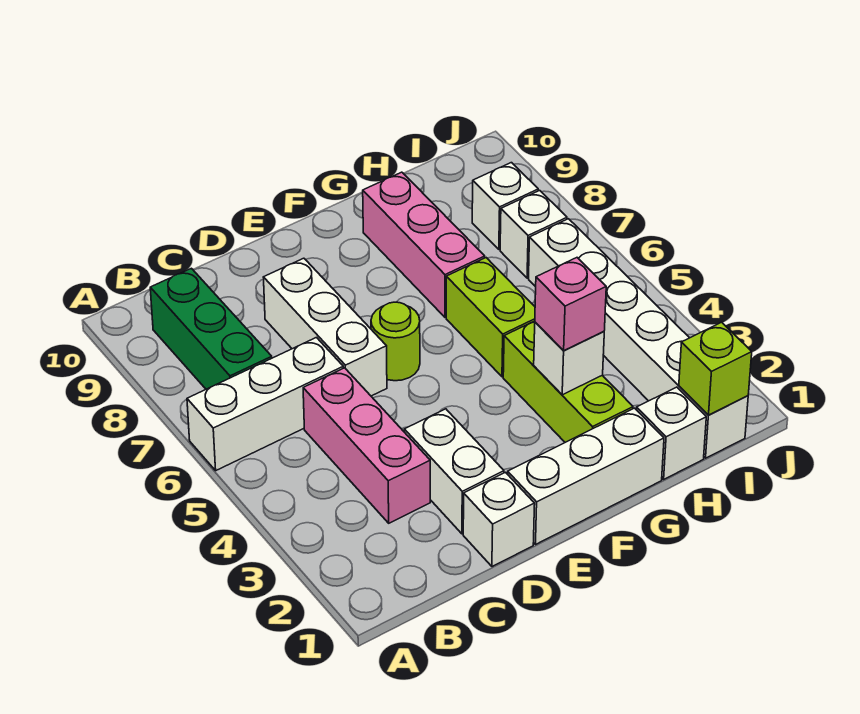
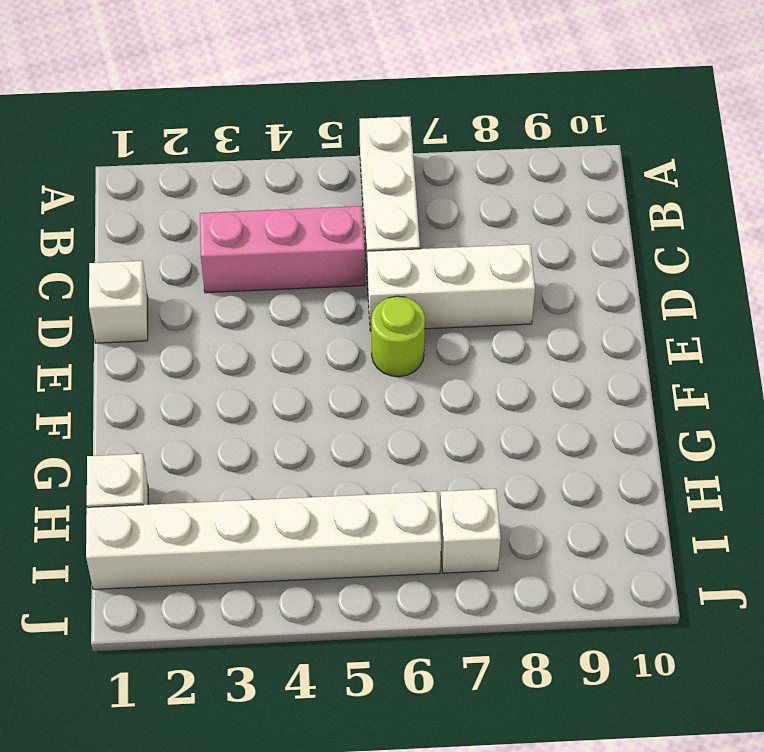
none -> green brick B7:B9 level 1
none -> white brick D2:D3 level 1
none -> white brick E1:G1 level 1

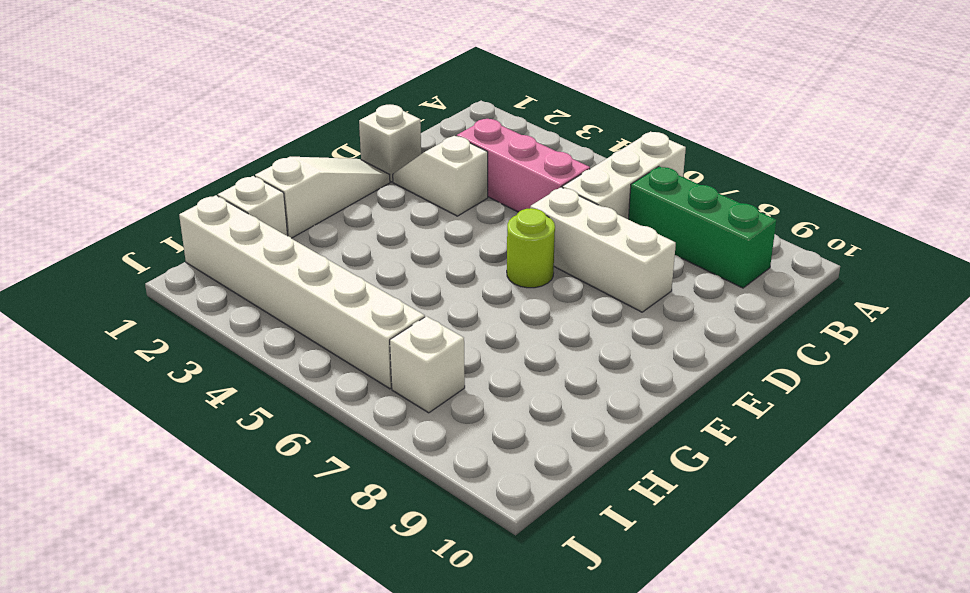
white slope D2:D3 level 1 top 3 -> white brick D2:D3 level 1
white slope E1:G1 level 1 top G -> white brick E1:G1 level 1
none -> lime brick G2:G4 level 1
none -> lime brick G5:G6 level 1
none -> pink brick G7:G9 level 1

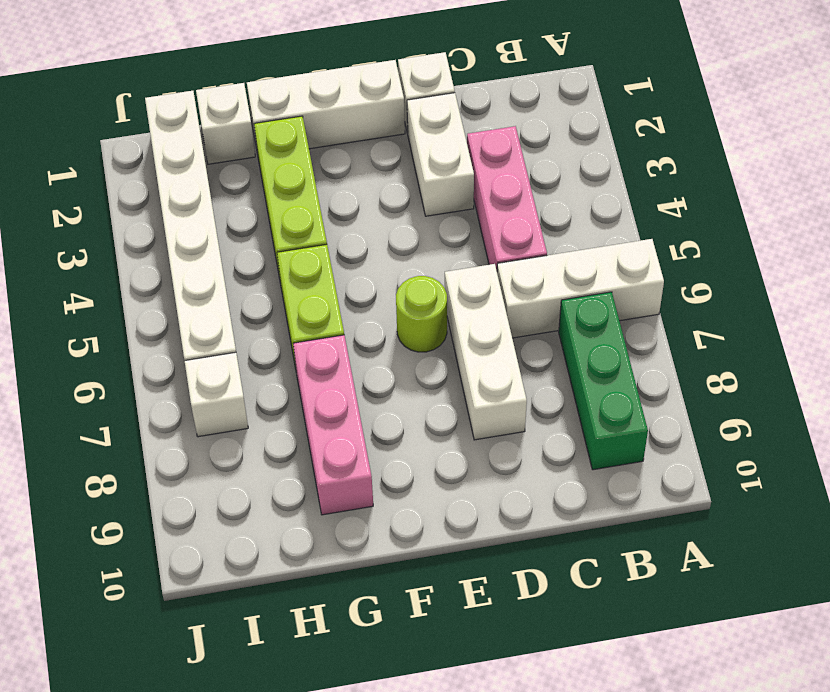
none -> white brick I8 level 1
none -> white brick G3 level 2
none -> lime brick I1 level 2

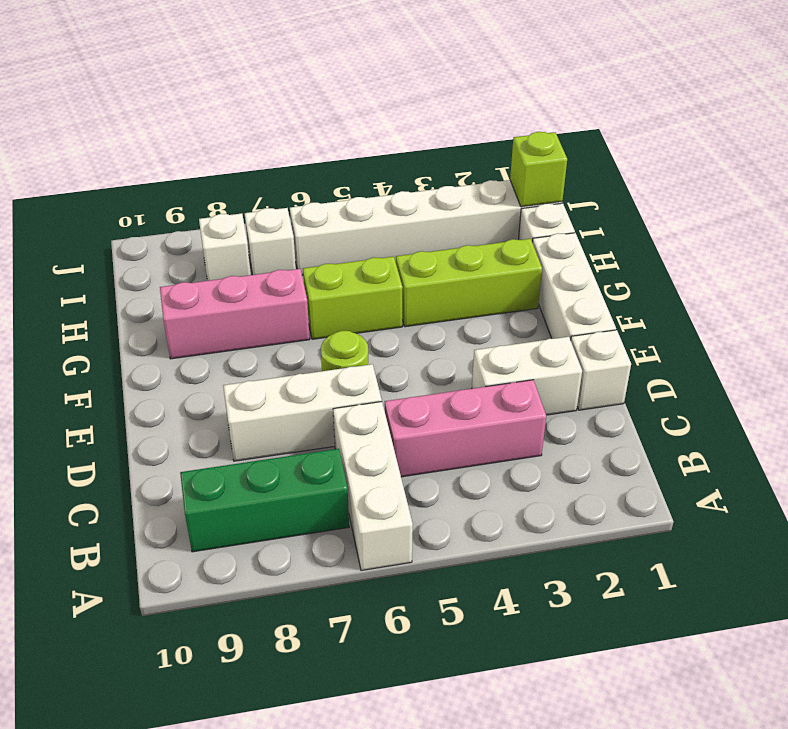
none -> white brick G3 level 2
none -> pink brick G3 level 3

